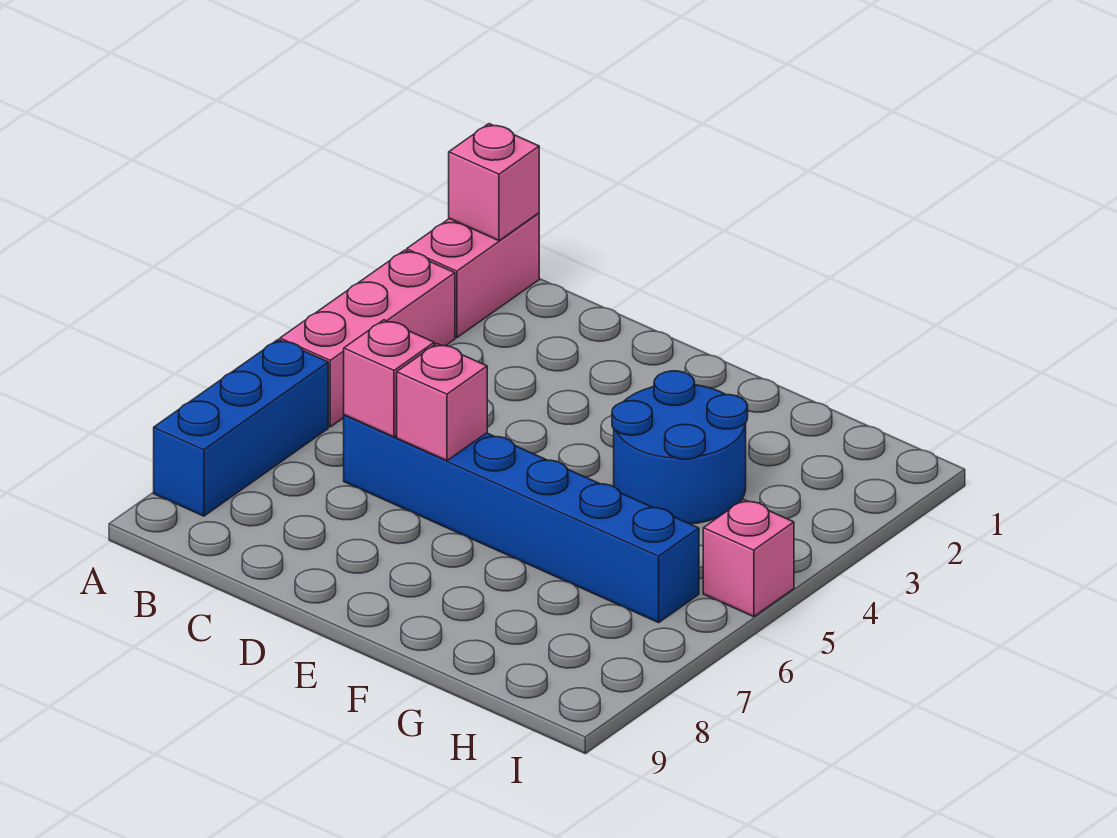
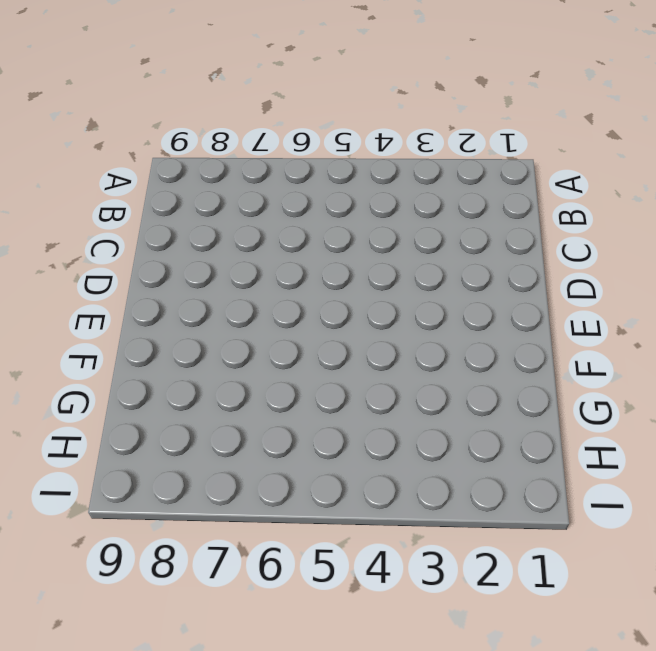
none -> pink brick A1:A2 level 1
none -> pink brick A3:A5 level 1

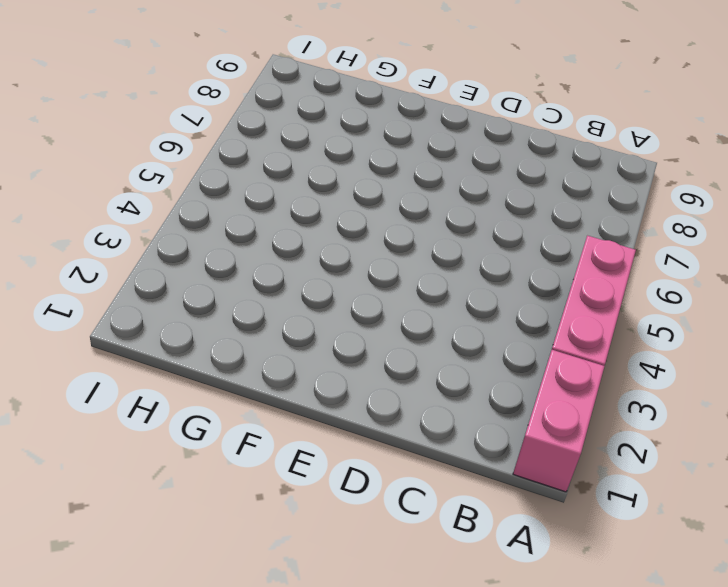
none -> blue brick A6:A8 level 1
none -> blue brick C6:H6 level 1

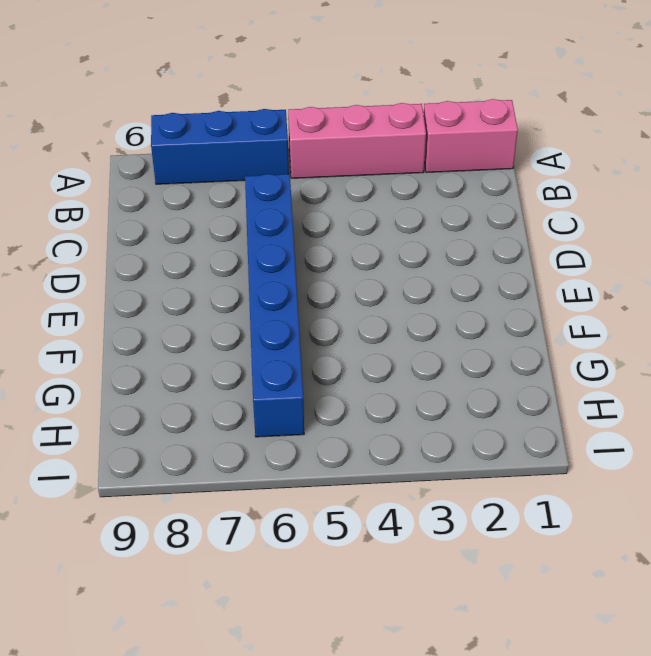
none -> blue round brick F3:G4 level 1
none -> pink brick I5 level 1

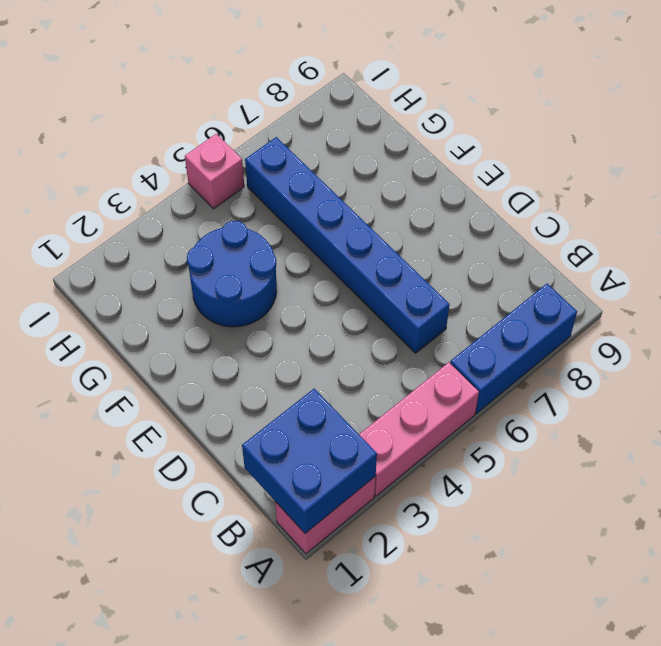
blue brick A1:B2 level 2 -> pink brick A1 level 2
none -> pink brick C6 level 2
none -> pink brick D6 level 2

